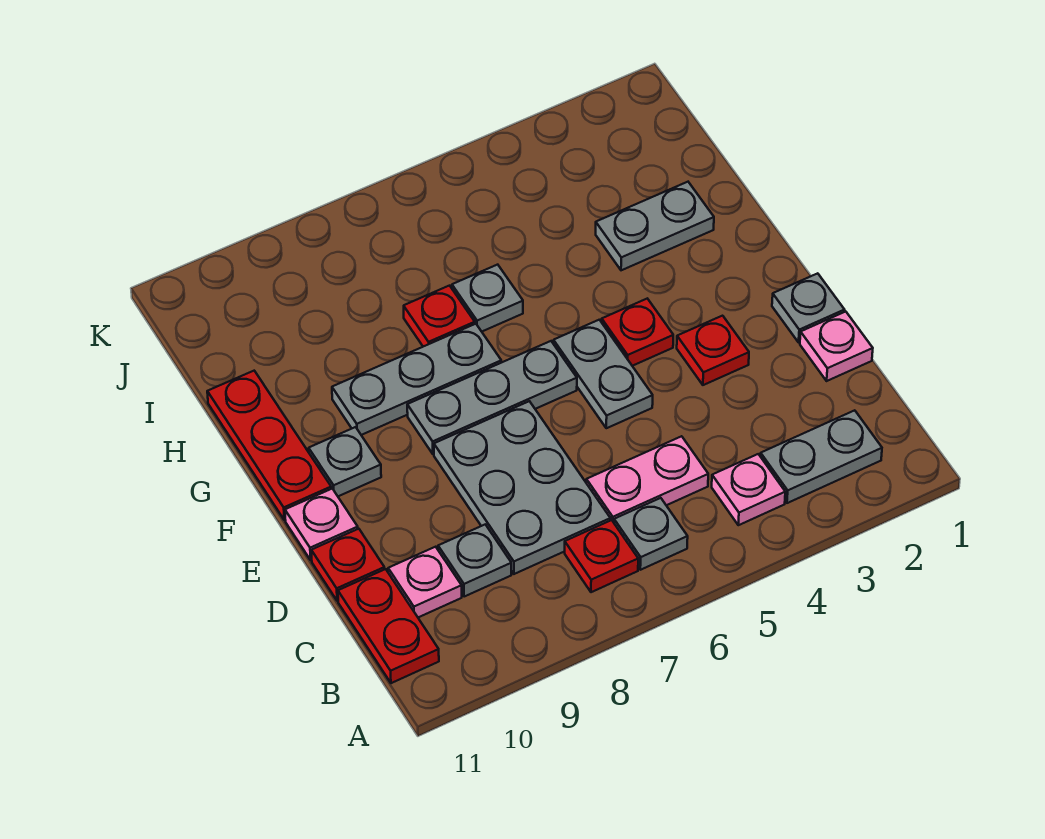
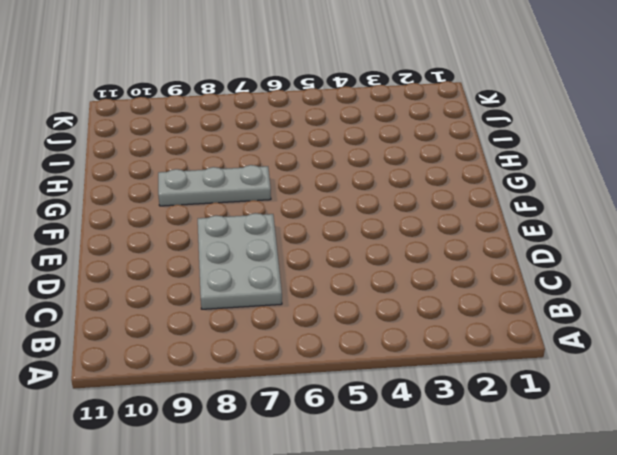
none -> grey plate B2:B3 level 1
none -> pink plate B4 level 1
none -> grey plate B6 level 1

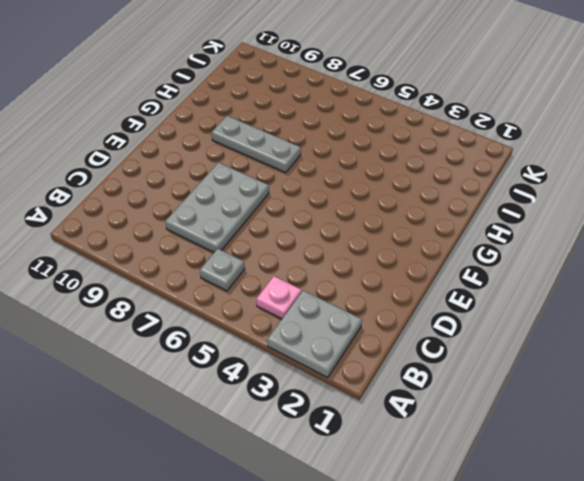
grey plate A2:B3 level 1 -> grey plate B2:B3 level 1
none -> red plate B7 level 1
none -> red plate B11:C11 level 1
none -> pink plate C5:C6 level 1

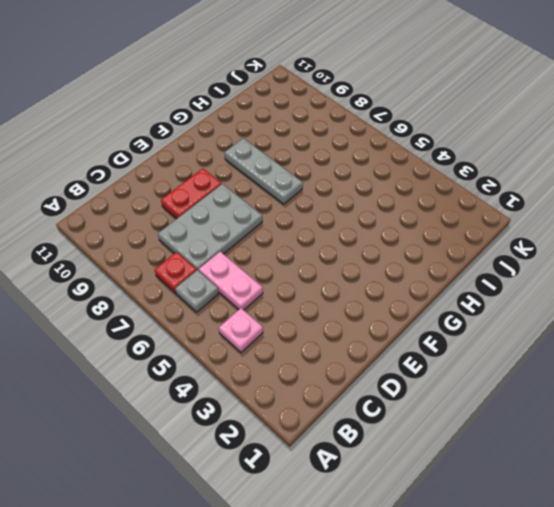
red plate D9:E9 level 1 -> red plate B11:C11 level 1
none -> grey plate B2:B3 level 1
none -> grey plate C9 level 1
none -> pink plate C10 level 1

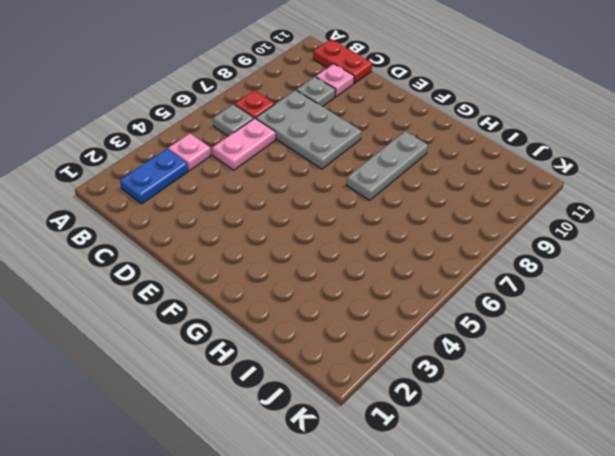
blue plate B2:B3 level 1 -> grey plate B2:B3 level 1
none -> pink plate D1 level 1
none -> red plate D11 level 1
none -> grey plate E1 level 1

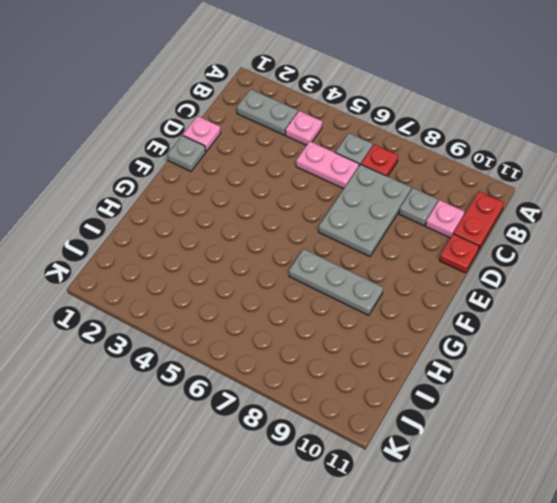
none -> red plate E3 level 1
none -> grey plate E5:F5 level 1
none -> pink plate E11 level 1

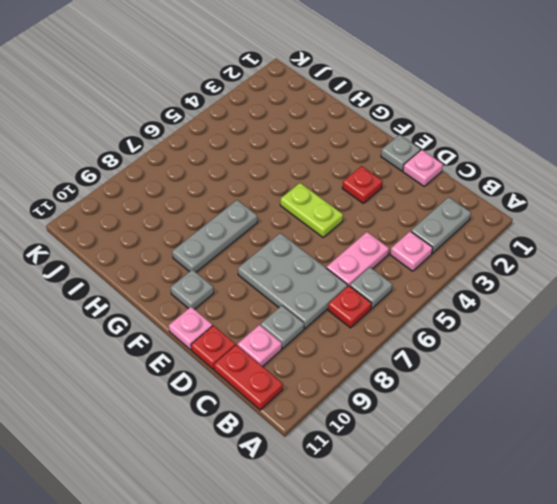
lime plate E5:F5 level 1 -> grey plate E5:F5 level 1
none -> red plate F4 level 1
none -> grey plate F6:F8 level 1
none -> red plate F11:H11 level 1

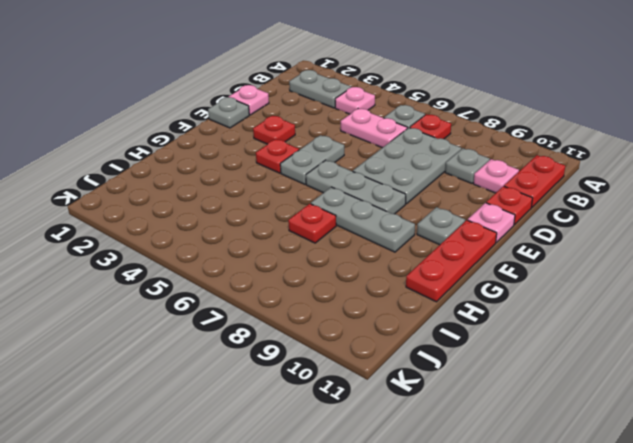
none -> grey plate H2:H3 level 1
none -> grey plate H6 level 1

